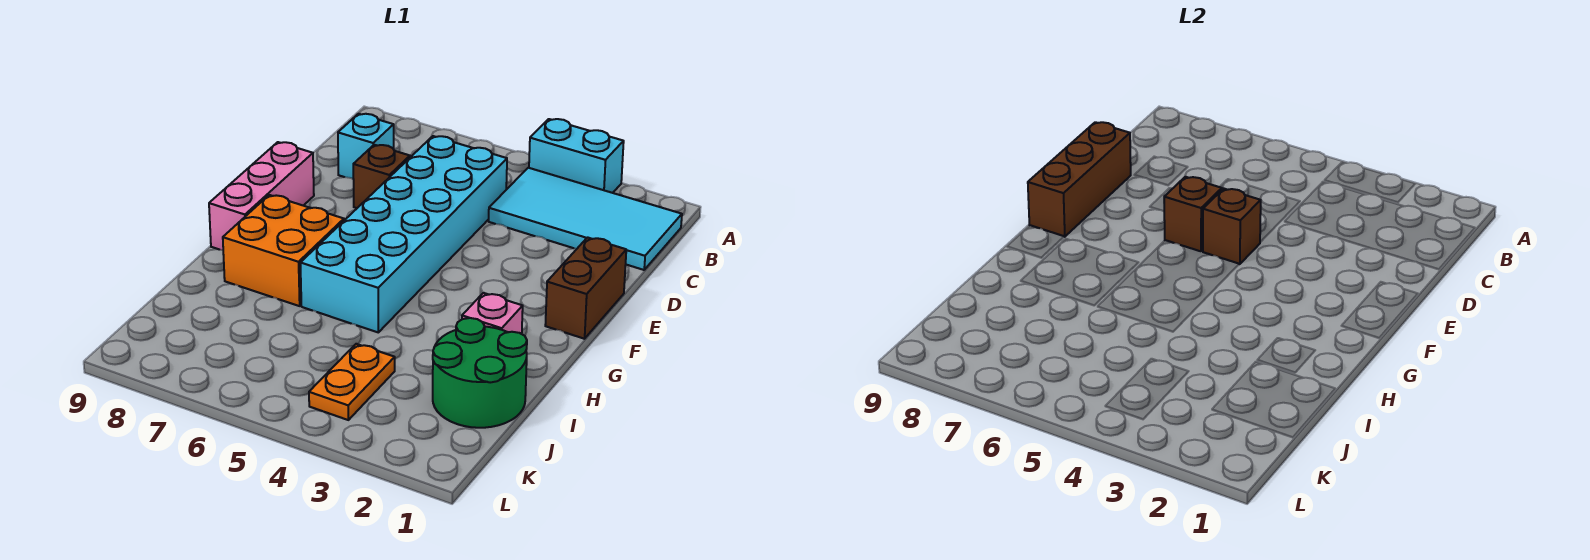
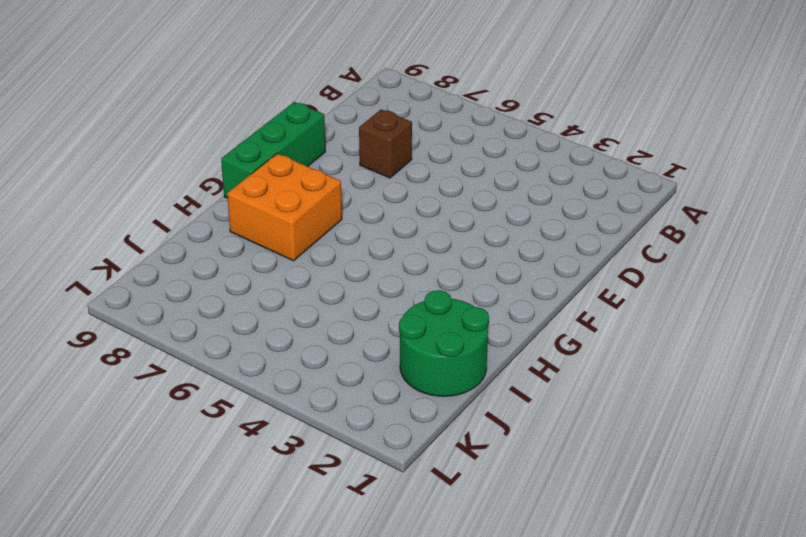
green brick E9:G9 level 1 -> pink brick E9:G9 level 1
none -> cyan brick A3:A4 level 1
none -> cyan tile B1:C4 level 1
none -> cyan brick C5:H6 level 1

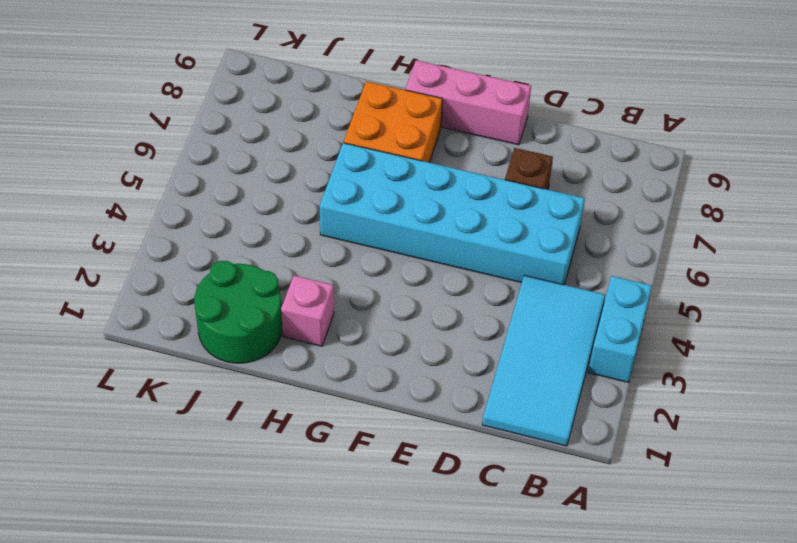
none -> cyan brick C8 level 1
none -> brown brick E1:F1 level 1
none -> orange plate J4:K4 level 1

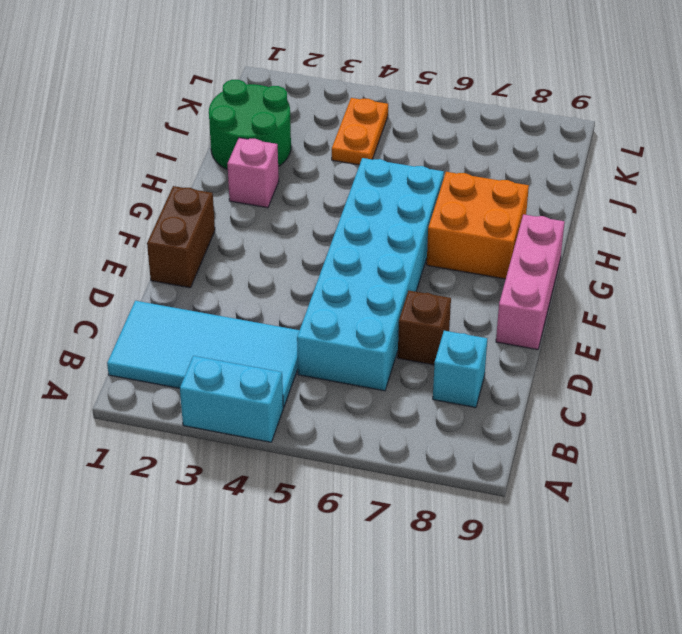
none -> brown brick D9:F9 level 2
none -> brown brick E5 level 2
none -> brown brick E6 level 2

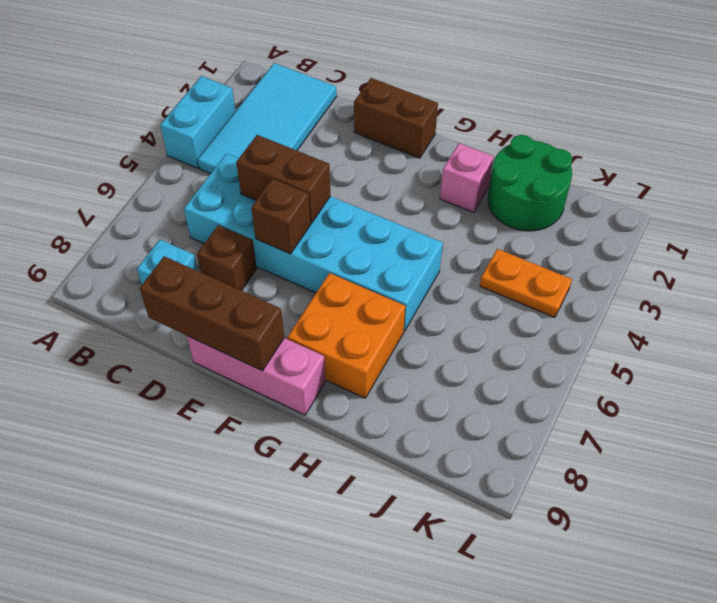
brown brick D5:E5 level 2 -> brown brick E5 level 2

